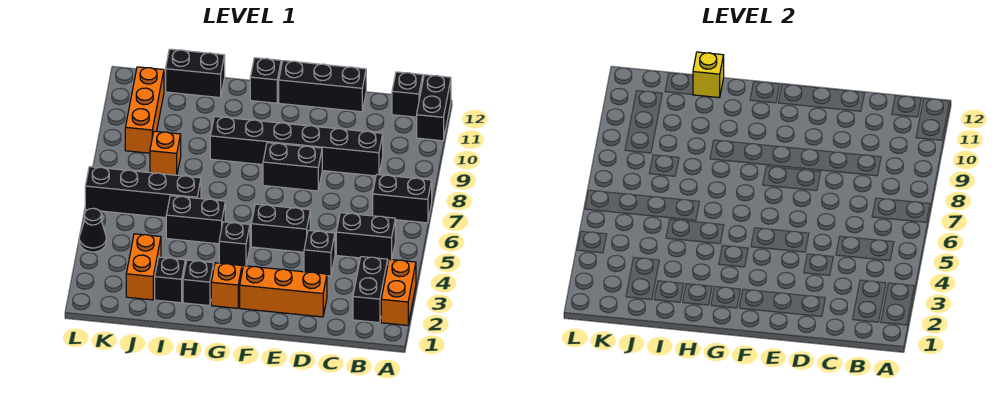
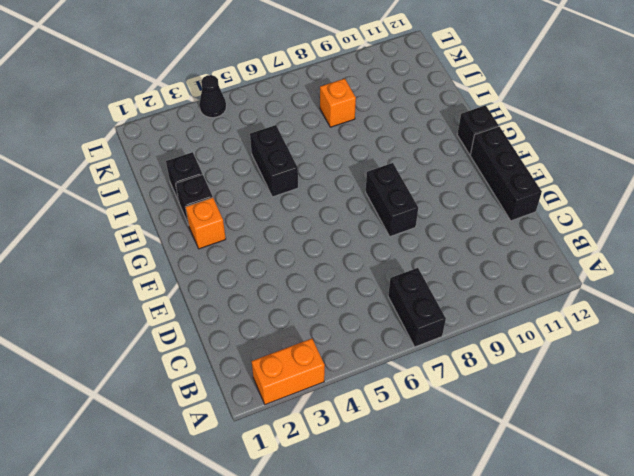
none -> black brick A11:A12 level 1
none -> black brick B2:B3 level 1
none -> black brick B5:C5 level 1

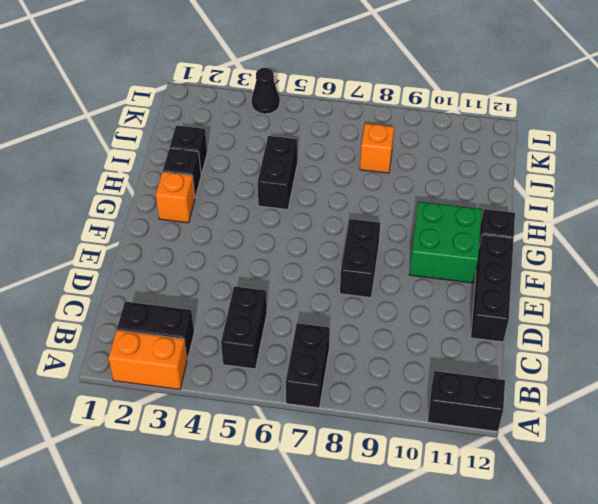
green brick F10:G11 level 1 -> none
none -> black brick B12 level 1
none -> black brick C9:H9 level 1
none -> orange brick D2:F2 level 1

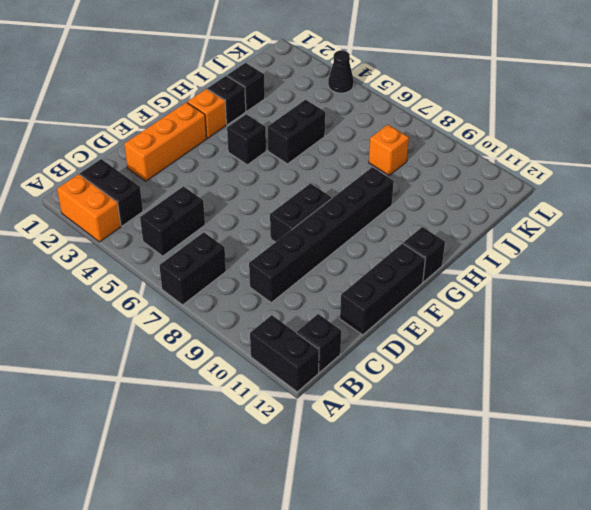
none -> black brick D4 level 1
none -> black brick E5:F5 level 1
none -> black brick I6:L6 level 1

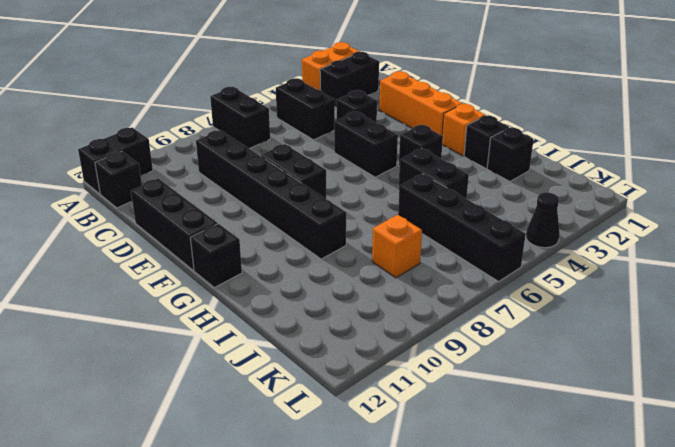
none -> black brick I12:J12 level 1
none -> orange brick J2:J3 level 1
none -> orange brick K9:K11 level 1

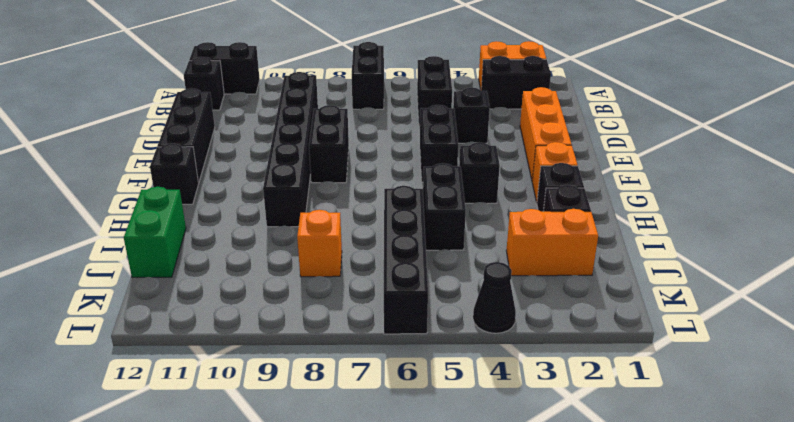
green brick I12:J12 level 1 -> black brick I12:J12 level 1
none -> orange brick K9:K11 level 1
none -> yellow brick I12 level 2

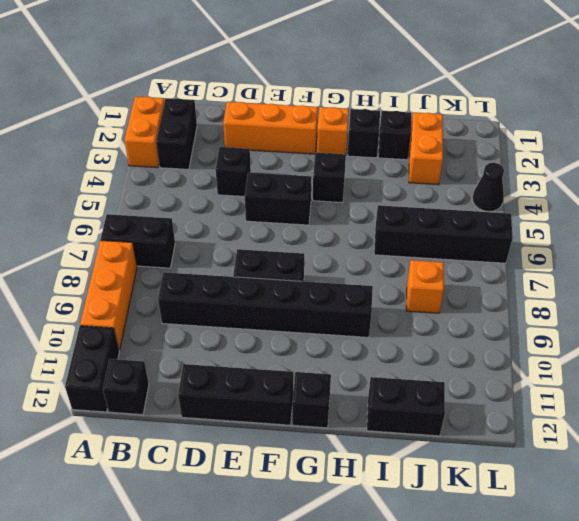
orange brick A8:A10 level 1 -> orange brick K9:K11 level 1
none -> black brick B5:C5 level 1
none -> black brick H5:I5 level 1
none -> yellow brick I12 level 2

